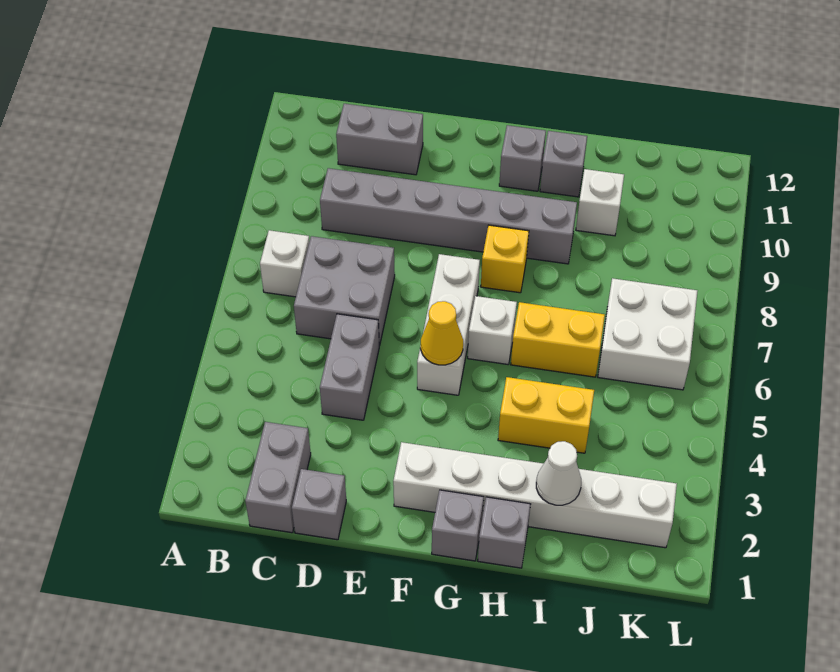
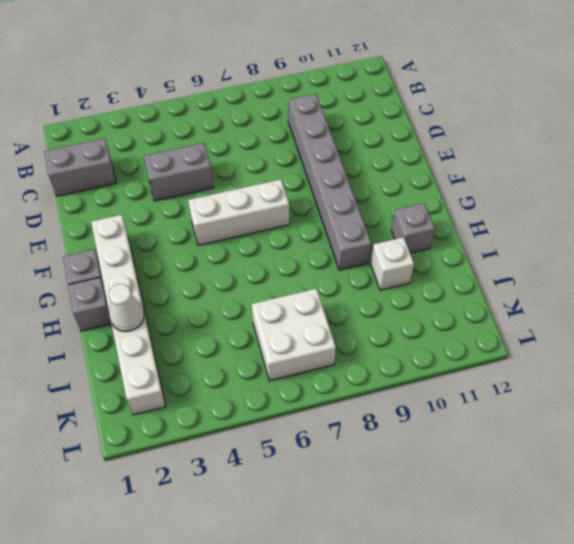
none -> white brick B7 level 1
none -> grey brick C6:D7 level 1
none -> grey brick C11:D11 level 1

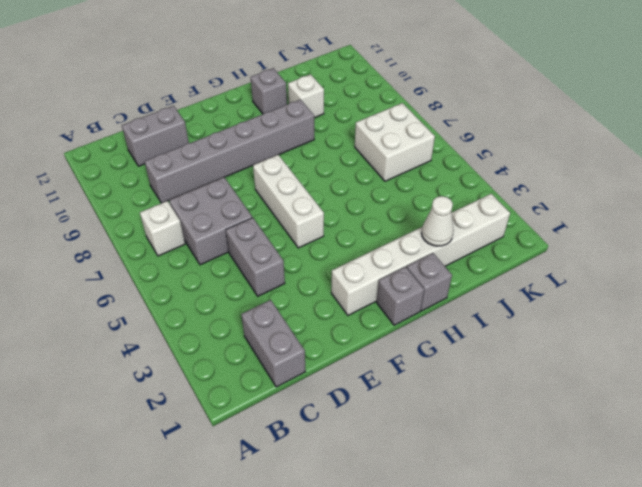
none -> grey brick D1 level 1
none -> white brick G6 level 1
none -> yellow brick G8 level 1

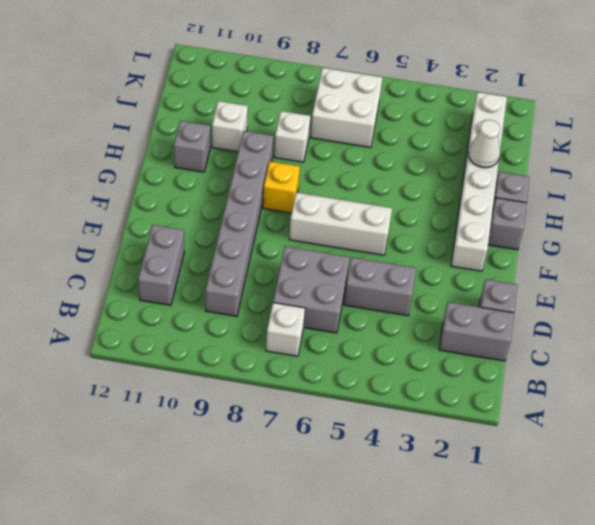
white brick I8 level 1 -> white brick G6 level 1
none -> grey brick G11 level 1
none -> yellow brick H4:I4 level 1
none -> yellow brick H6:I6 level 1

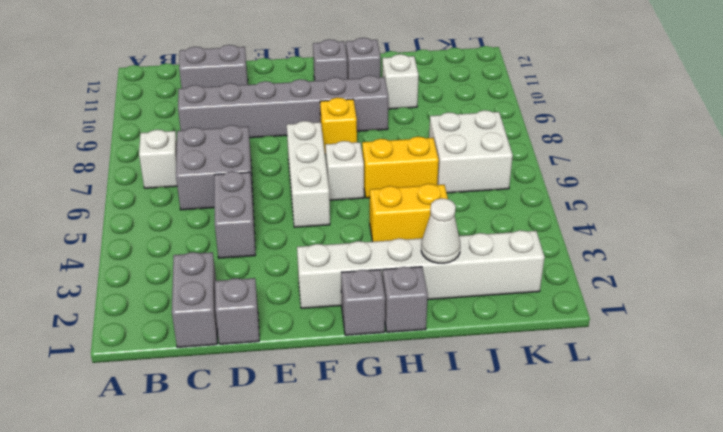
none -> yellow cone F5 level 2

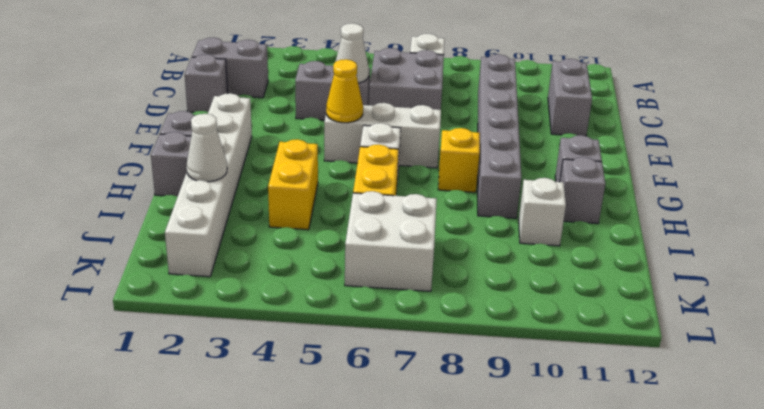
white cone D5 level 2 -> none

